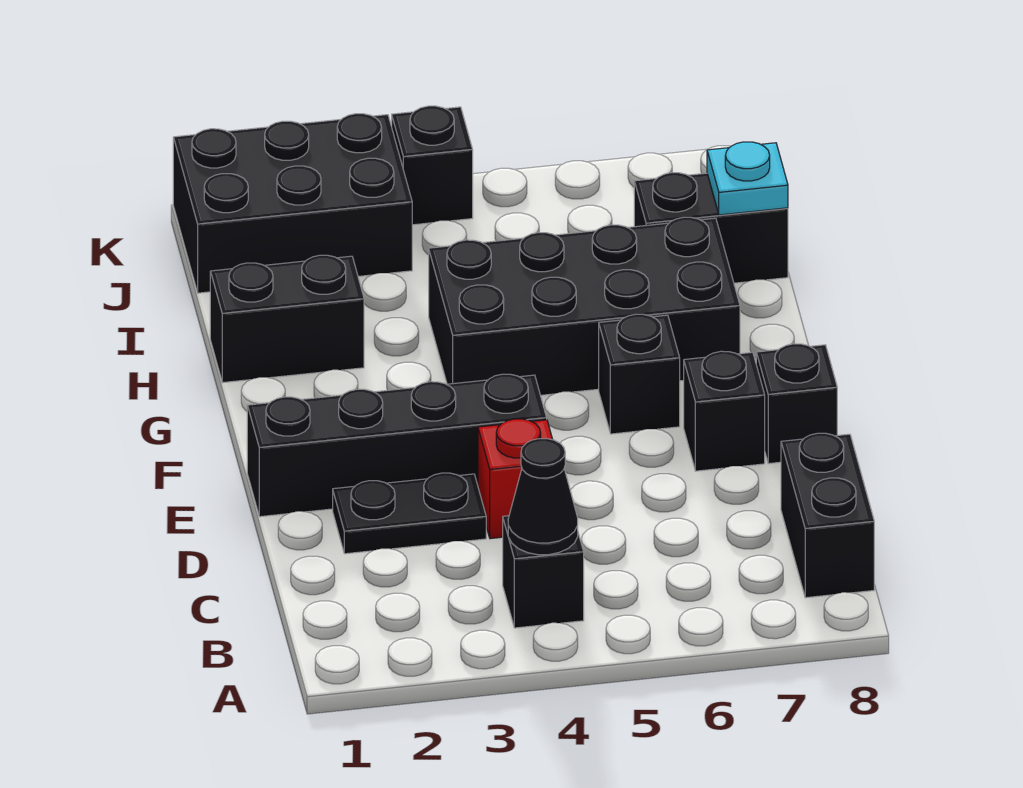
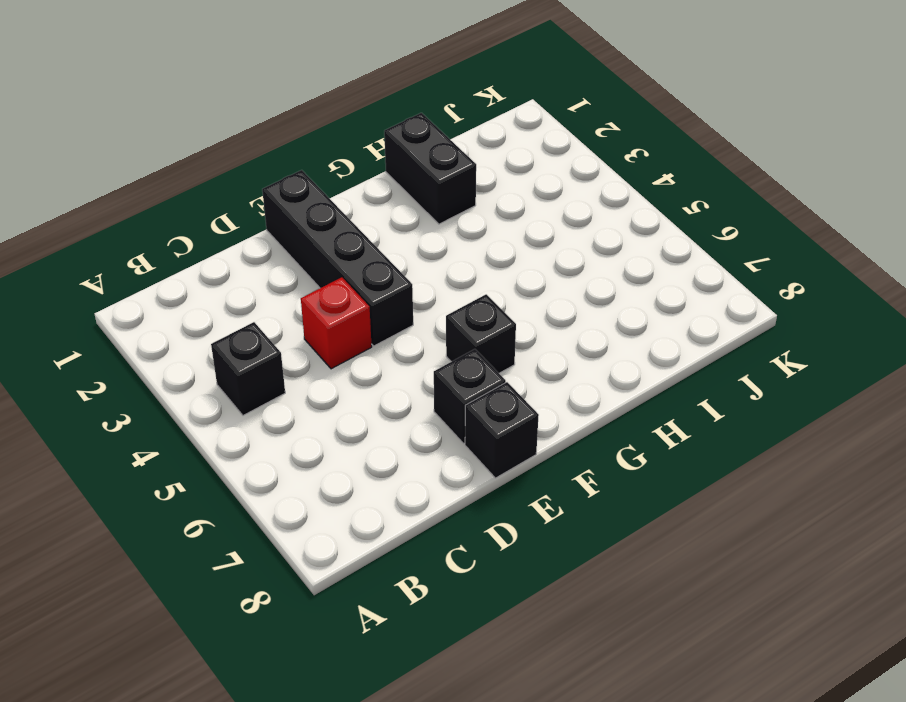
none -> black brick B8:C8 level 1
none -> black plate D2:D3 level 1
none -> black brick G4:H7 level 1

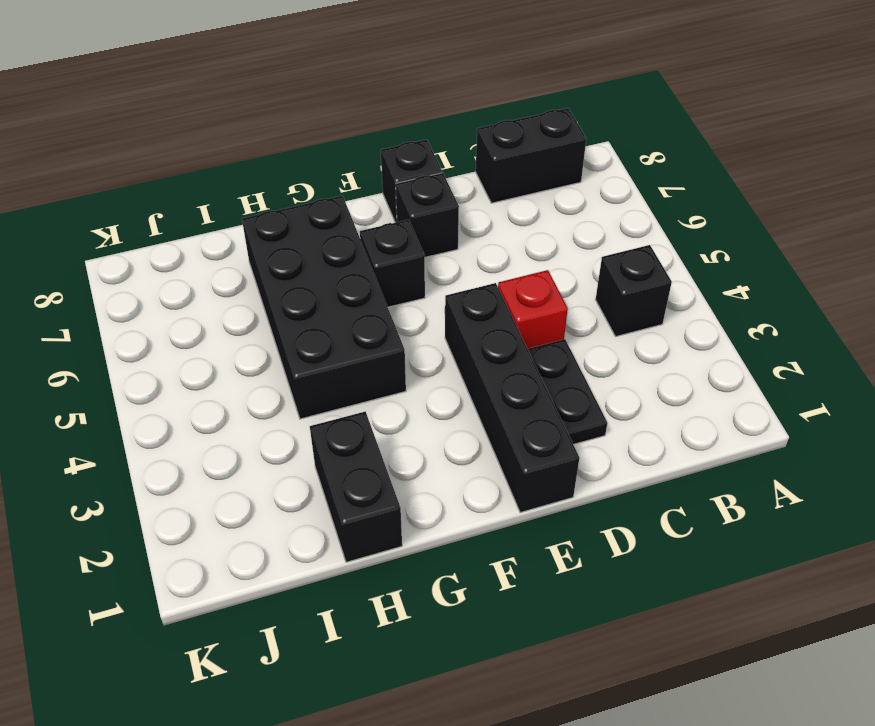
none -> black brick I7:I8 level 1
none -> black brick J1:K3 level 1
none -> black brick K4 level 1

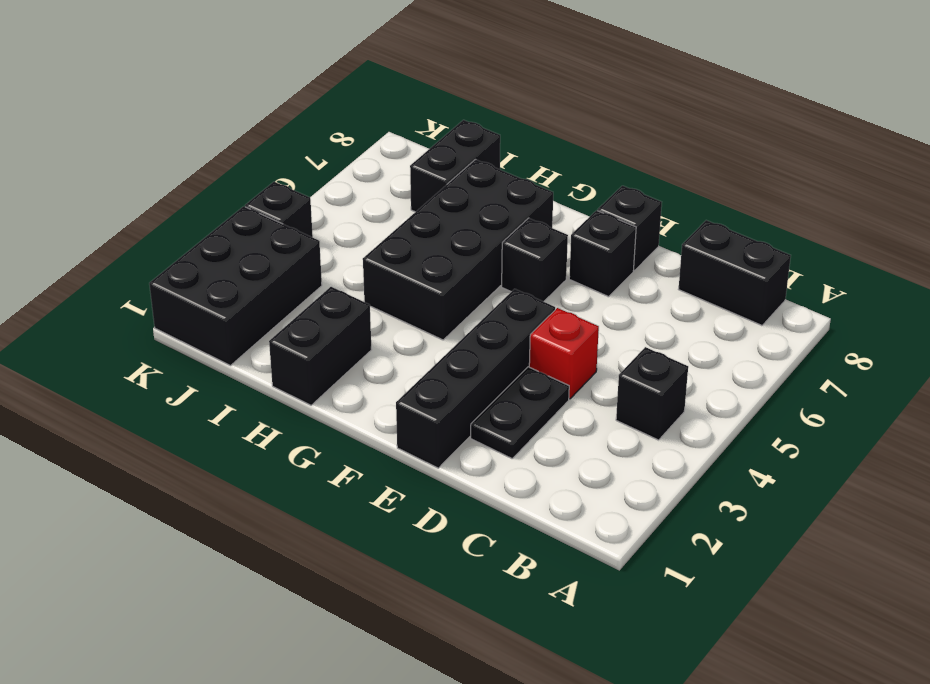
none -> black cone B4 level 2
none -> cyan plate I8 level 2

